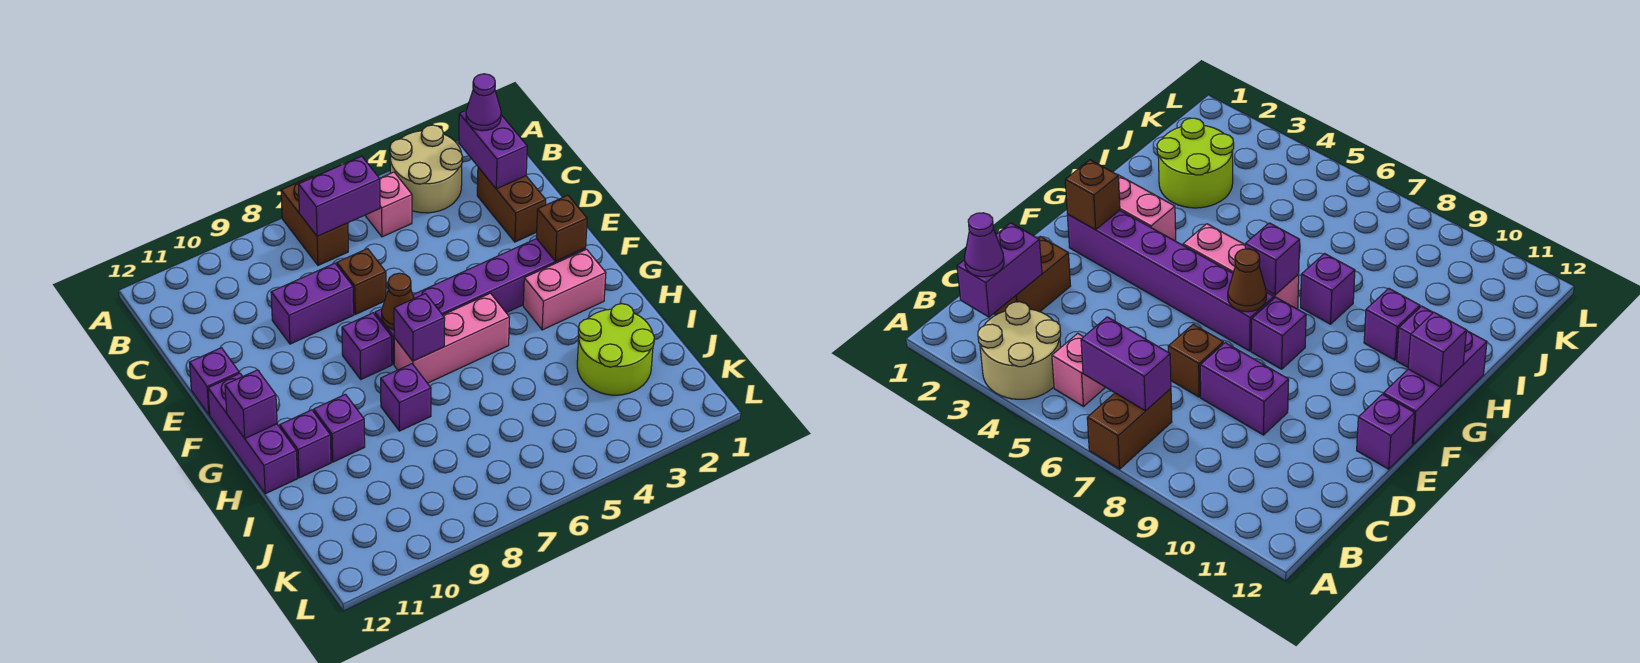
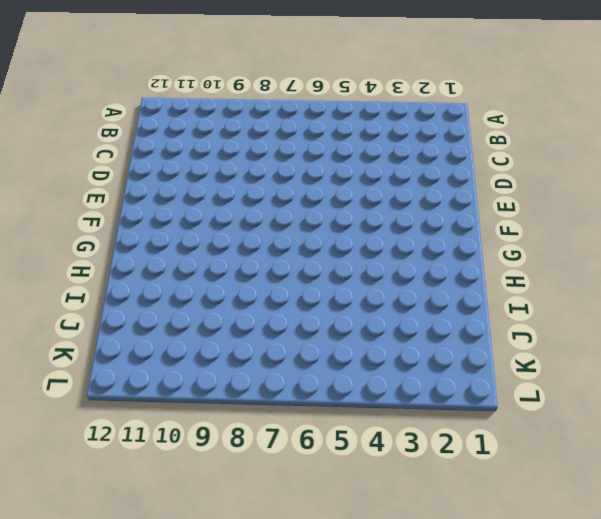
none -> tan round brick A3:B4 level 1
none -> brown brick A7:B7 level 1
none -> pink brick B5 level 1

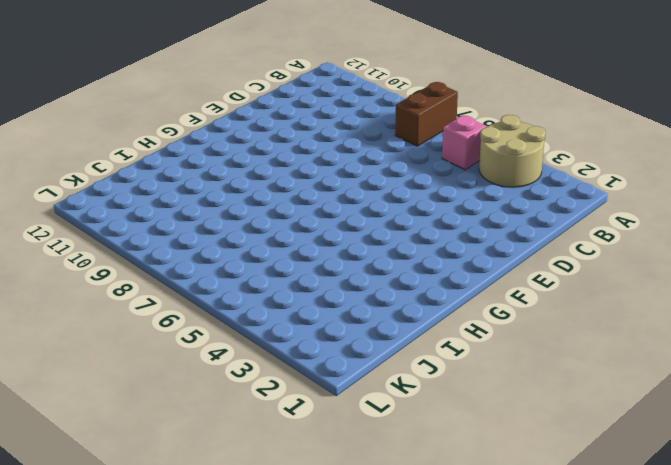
none -> brown brick C2:D2 level 1
none -> brown brick D7 level 1
none -> purple brick D8:D9 level 1

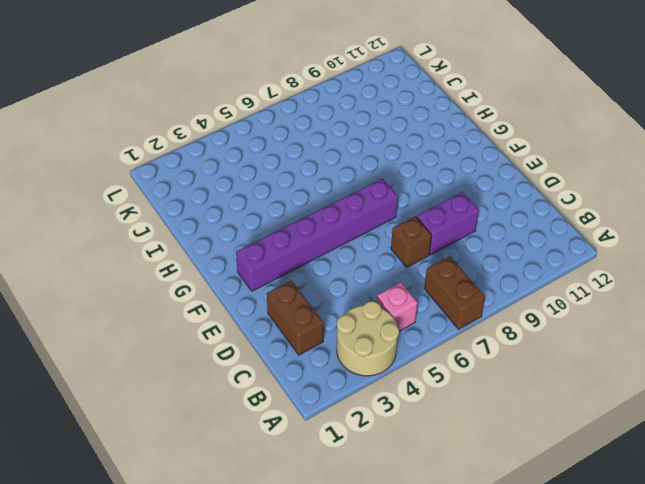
none -> purple brick E12 level 1
none -> purple brick F8 level 1
none -> purple brick F12:H12 level 1

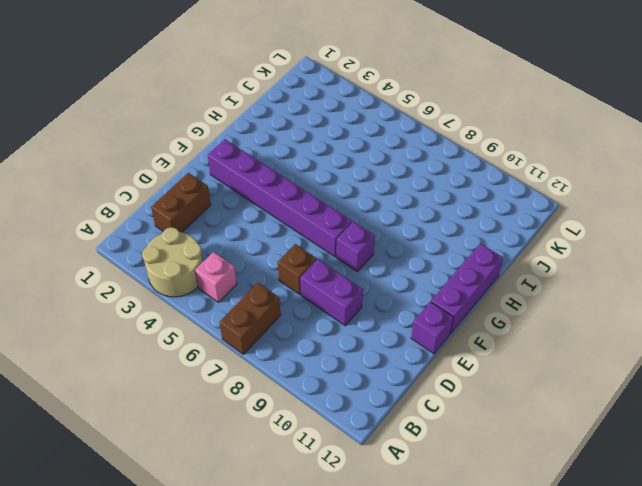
none -> pink brick G2:G3 level 1
none -> pink brick G5:G7 level 1
none -> purple brick H8 level 1

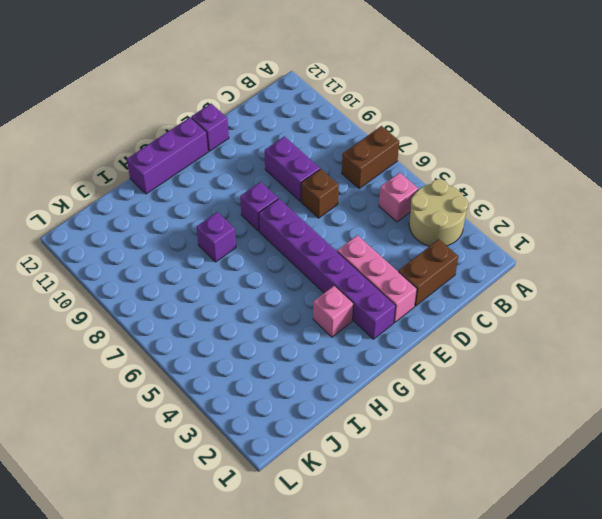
pink brick E2:E4 level 1 -> pink brick G5:G7 level 1
pink brick G3 level 1 -> pink brick G2:G3 level 1
none -> purple brick H10 level 1
none -> purple brick H11 level 1
none -> lime round brick I2:J3 level 1

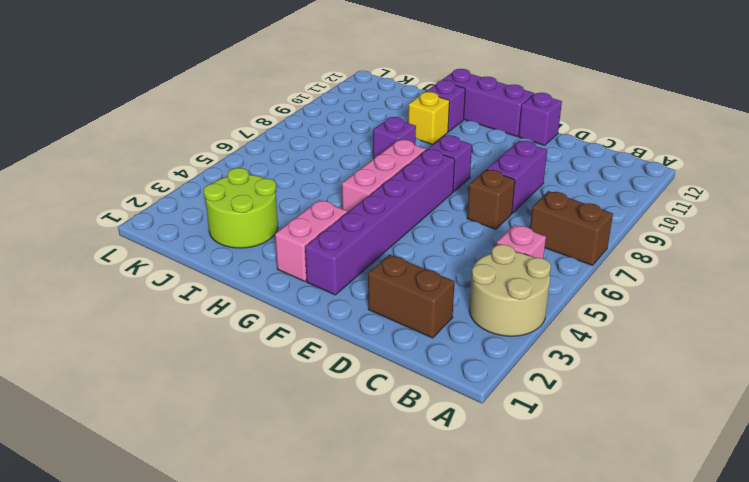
yellow brick H10 level 1 -> purple brick H10 level 1
none -> purple brick B2:C2 level 2
none -> purple brick B6:B7 level 2
none -> brown brick F2 level 2

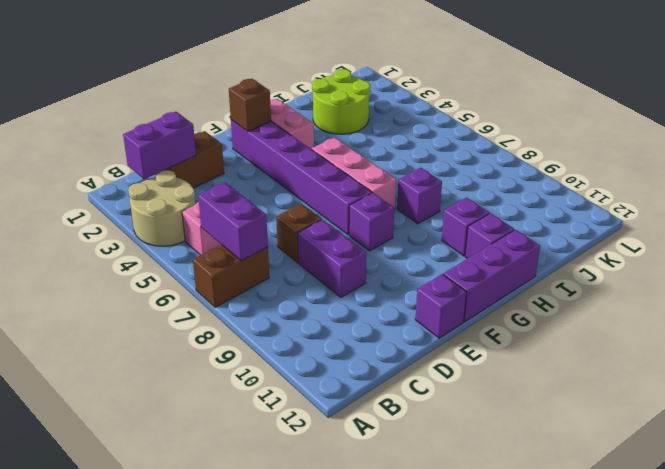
none -> brown cone F7 level 2
none -> purple brick G7 level 2
none -> purple brick G12 level 2

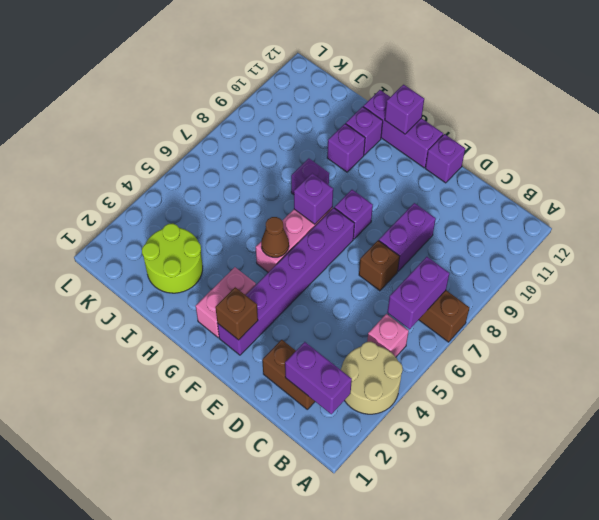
brown cone G5 level 2 -> brown cone F7 level 2
none -> purple cone B2 level 3

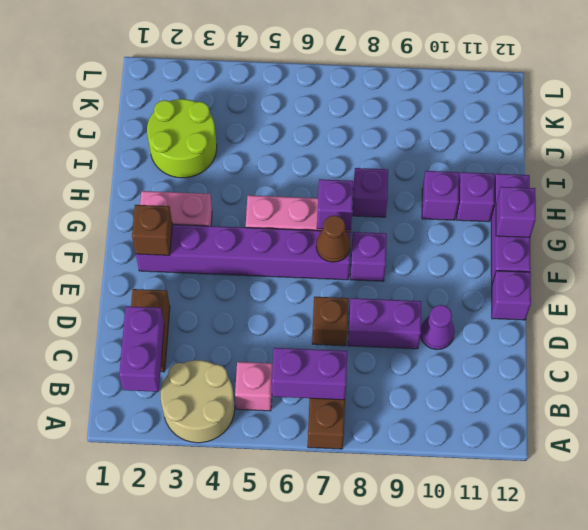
purple cone D10 level 1 -> purple cone B2 level 3

